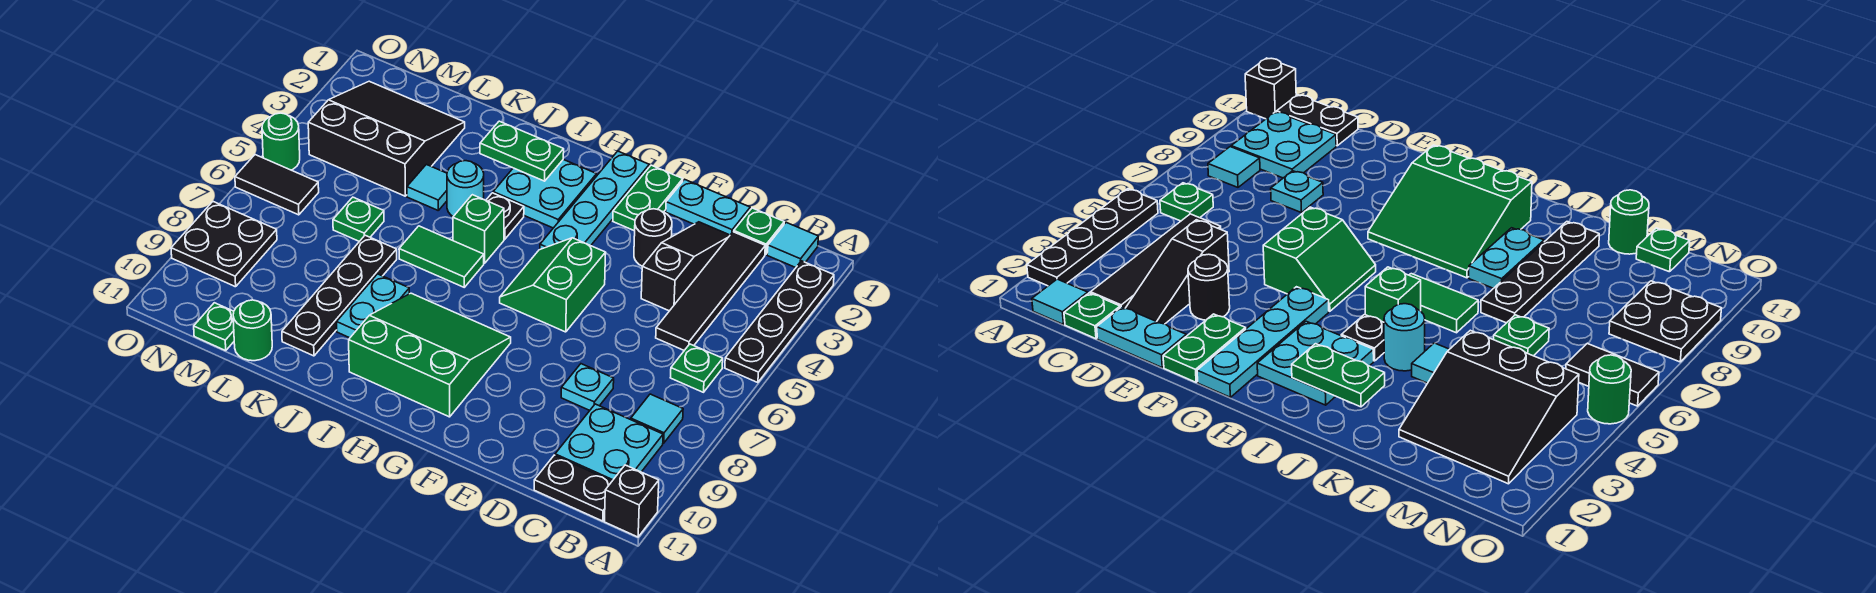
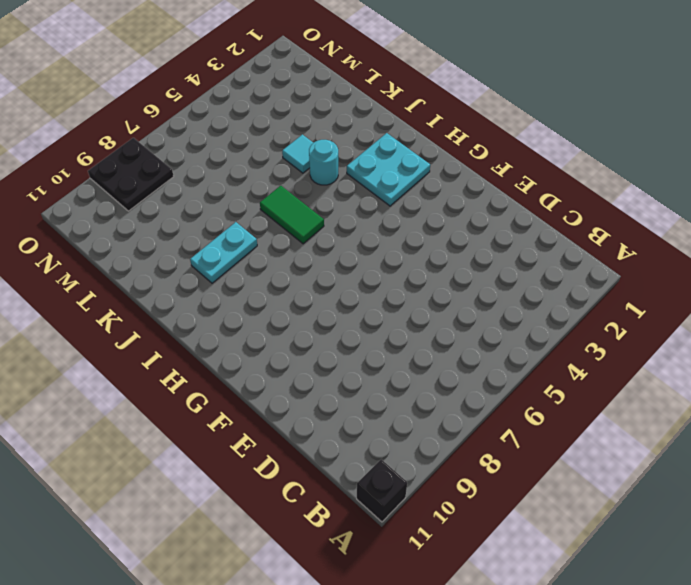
none -> black plate A2:A5 level 1
none -> cyan tile B1 level 1
none -> green plate B6 level 1
none -> cyan tile B8 level 1

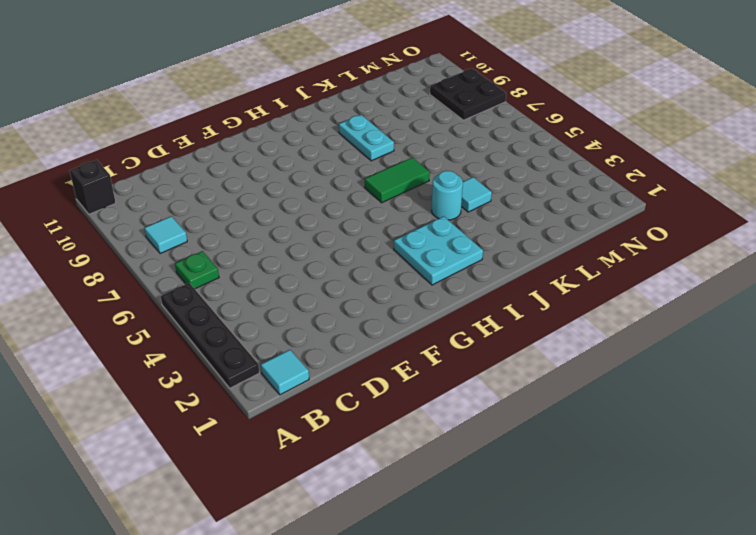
none -> cyan plate B9:C10 level 1
none -> black plate B11:C11 level 1
none -> green plate C1 level 1
none -> black tile C2:C5 level 1

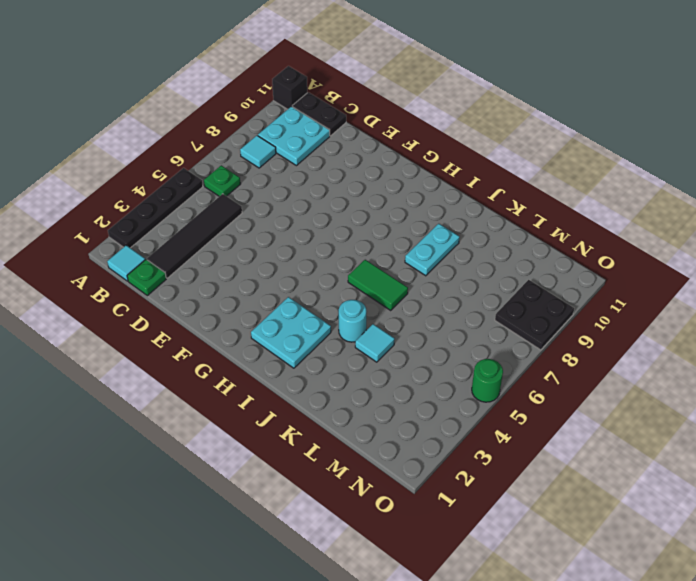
none -> cyan plate D1:E1 level 1
none -> black slope D2:D4 level 1 top 4
none -> cyan plate D8 level 1
none -> black round brick E3 level 1

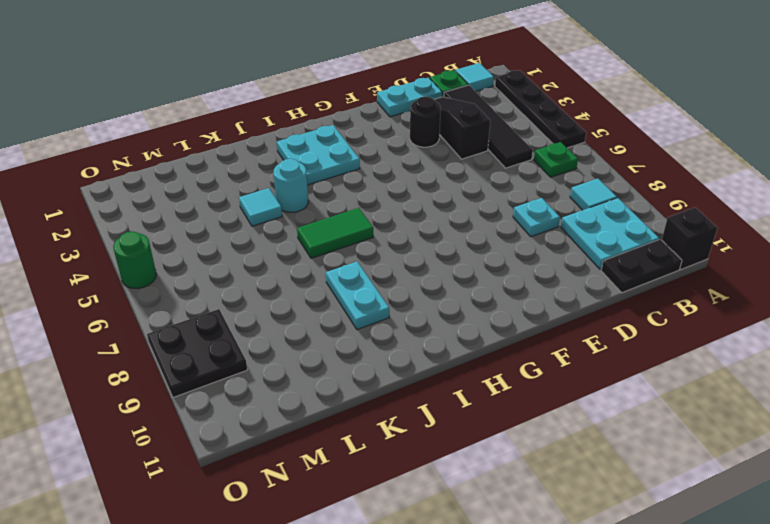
none -> green plate F1:F2 level 1
none -> green slope F5:G6 level 1 top F
none -> cyan plate G1:G4 level 1
none -> green slope G8:I10 level 1 top 10

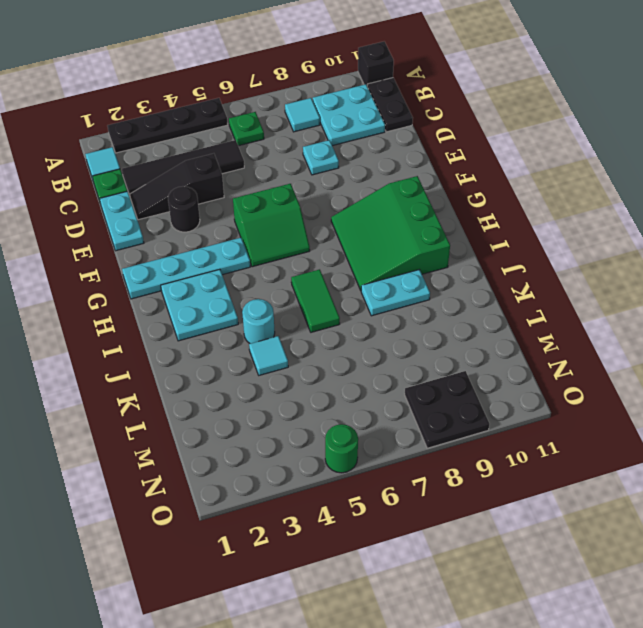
none -> green plate F1:F2 level 1
none -> black plate I4 level 1
none -> green brick I5 level 1
none -> black plate K7:K10 level 1

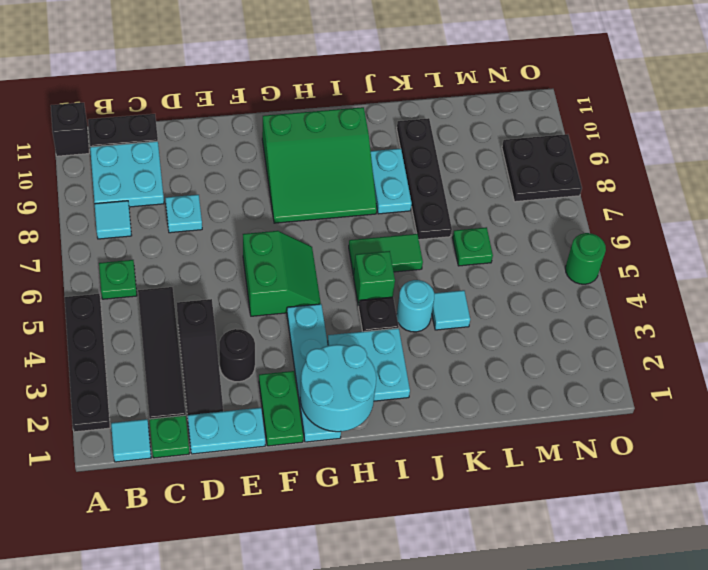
cyan round brick G1:H2 level 2 -> none
none -> black slope L2:N4 level 1 top 4
none -> green round brick L11 level 1
none -> green plate M11 level 1
none -> black tile N6:O6 level 1

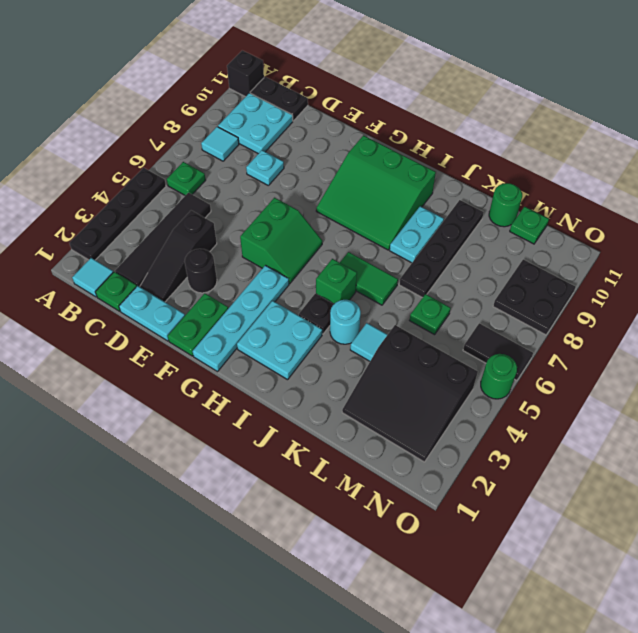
none -> green plate I2:J2 level 2

